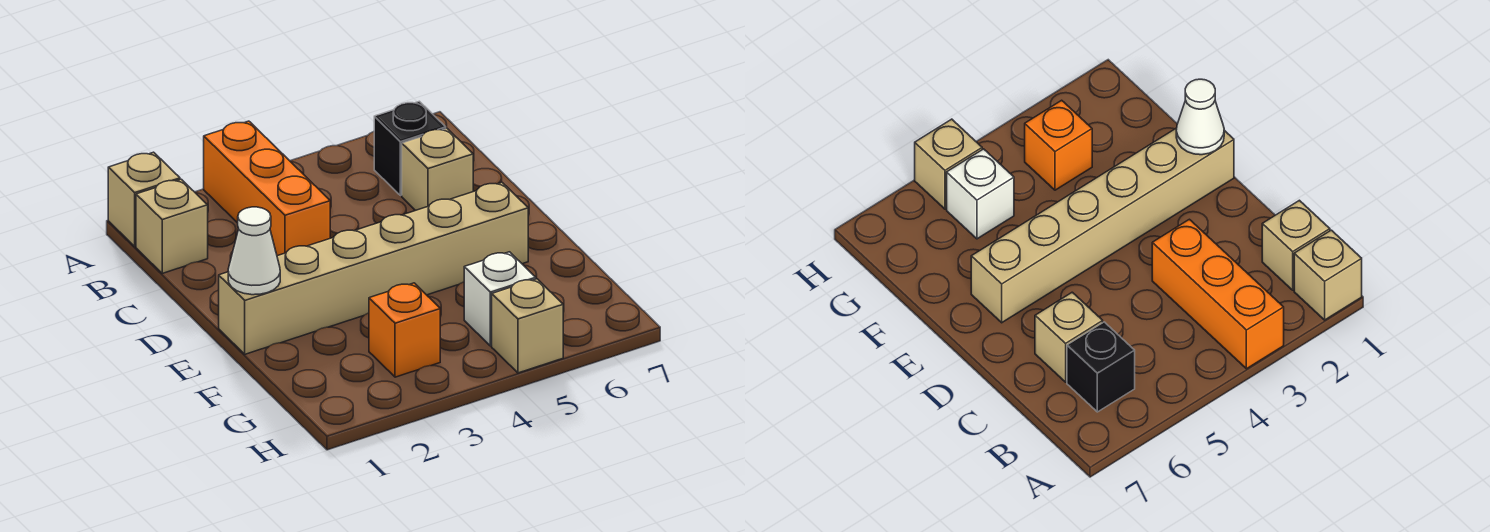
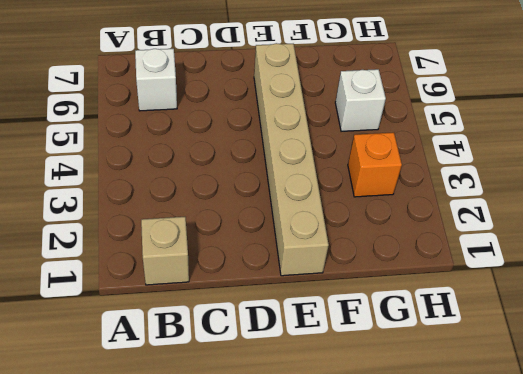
white brick B6 level 1 -> black brick B6 level 1
none -> tan brick A1 level 1
none -> orange brick A3:C3 level 1

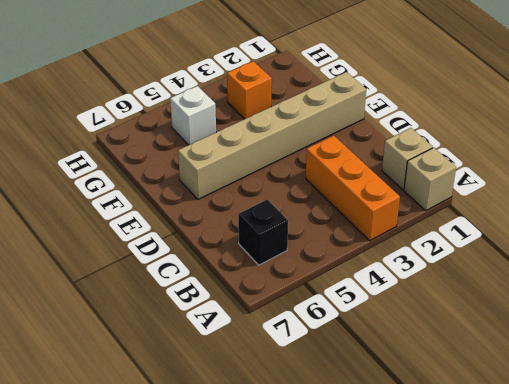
none -> tan brick C6 level 1
none -> tan brick H5 level 1

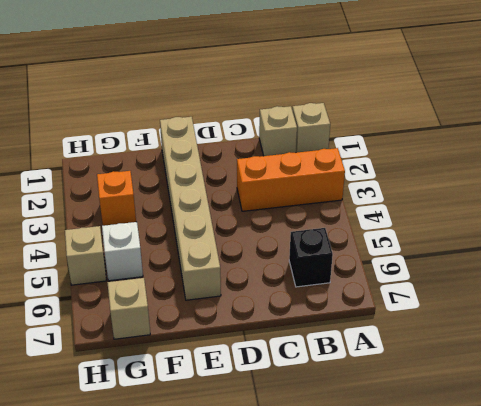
tan brick G7 level 1 -> tan brick C6 level 1
none -> white cone E1 level 2

